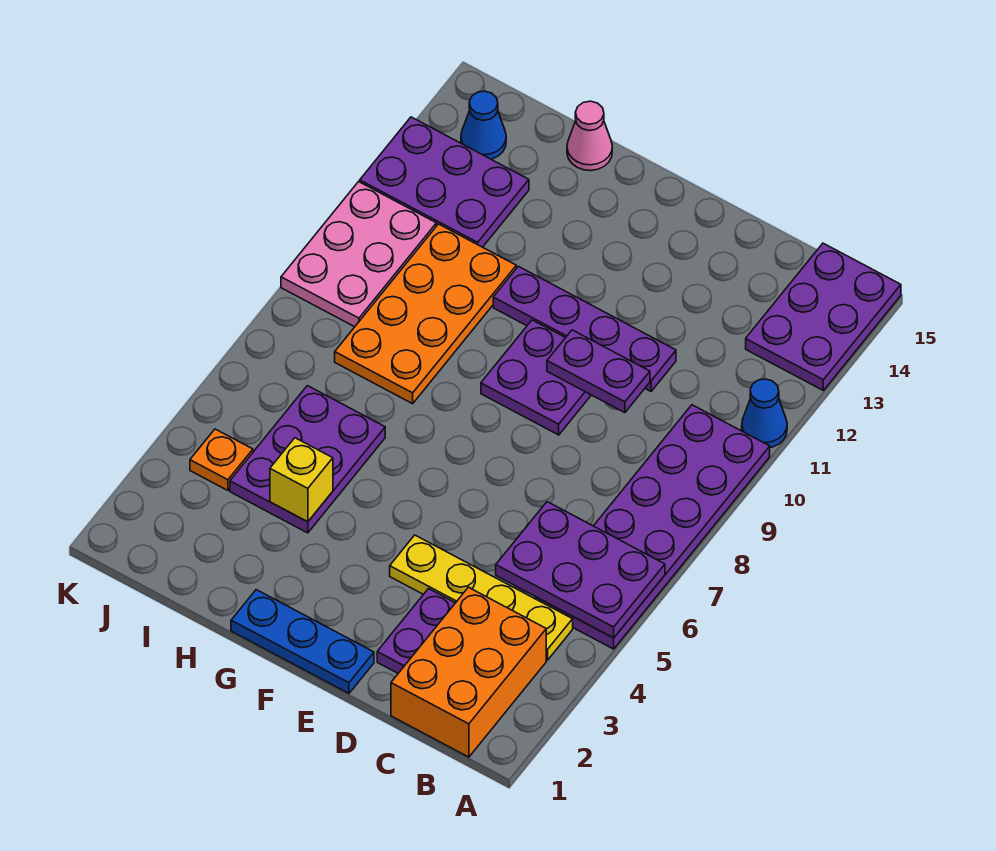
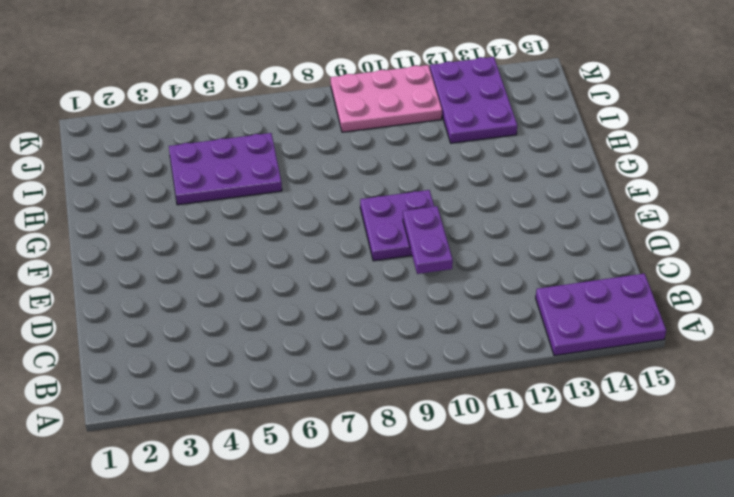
none -> purple plate A5:B10 level 1
none -> blue cone A11 level 1
none -> orange brick B1:C3 level 1

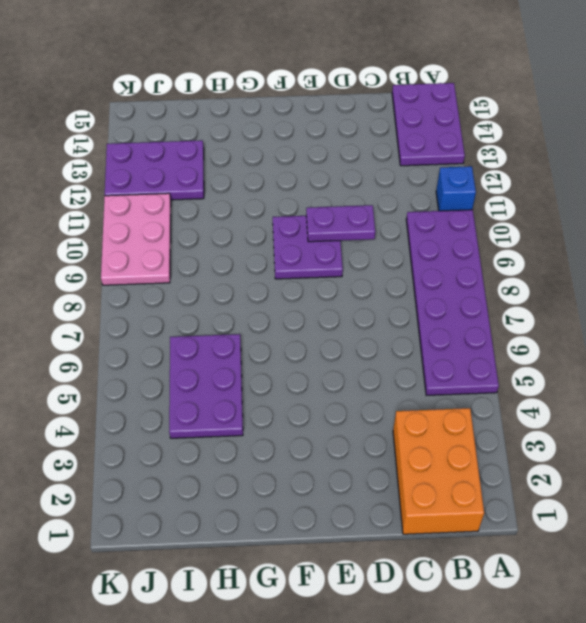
blue brick A11 level 1 -> blue cone A11 level 1
none -> yellow plate B4:E4 level 1
none -> purple plate D2:D3 level 1
none -> purple plate D11:G11 level 1

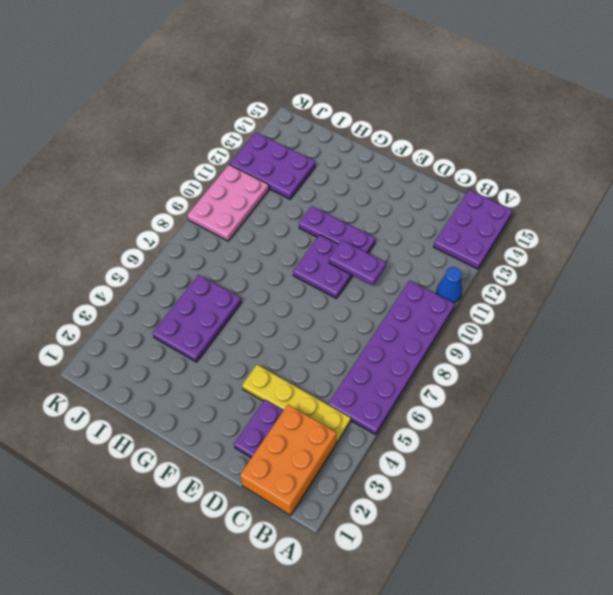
purple plate E11:G11 level 1 -> purple plate D11:G11 level 1
none -> blue plate E1:G1 level 1
none -> orange plate H8:I11 level 1
none -> pink cone H15 level 1

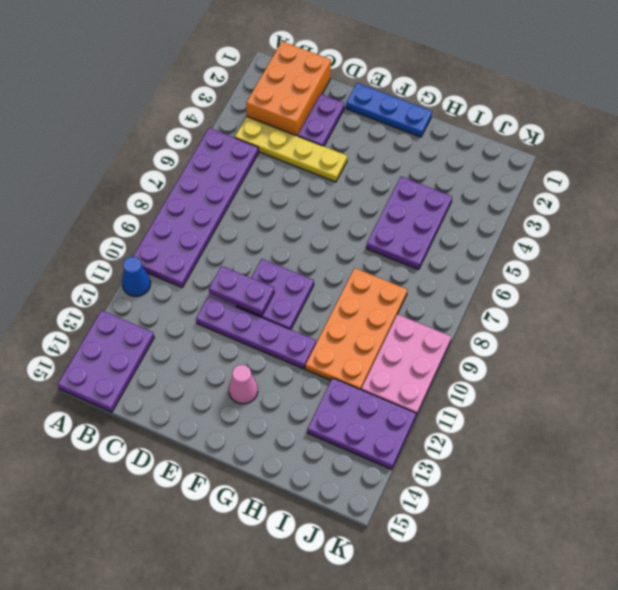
pink cone F13 level 1 -> pink cone H15 level 1
none -> orange plate J4 level 1
none -> blue cone J14 level 1
none -> purple plate A5:C6 level 2

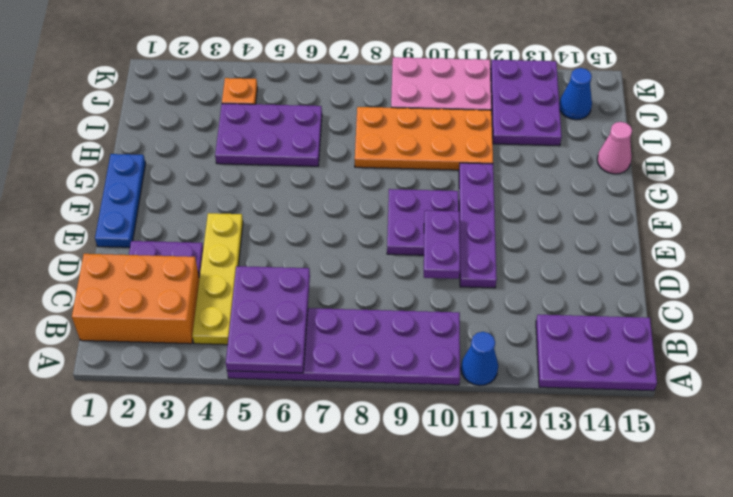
none -> yellow brick H4 level 2

